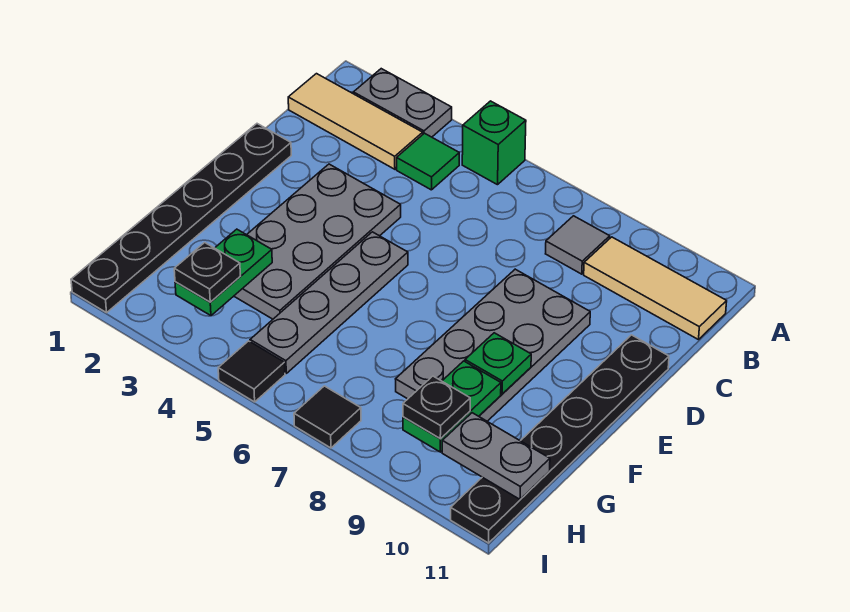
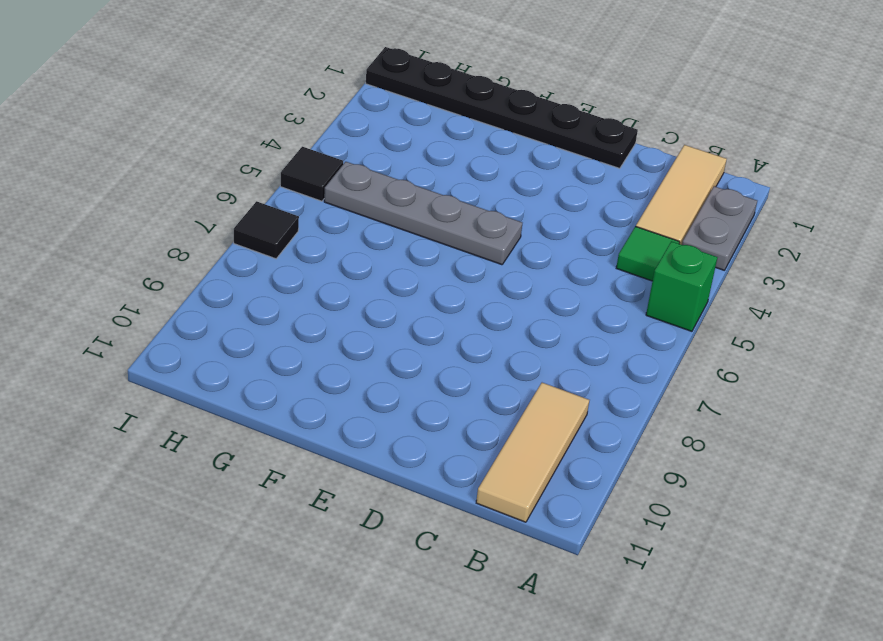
none -> grey tile B8 level 1
none -> grey plate D3:G4 level 1
none -> grey plate D8:G9 level 1

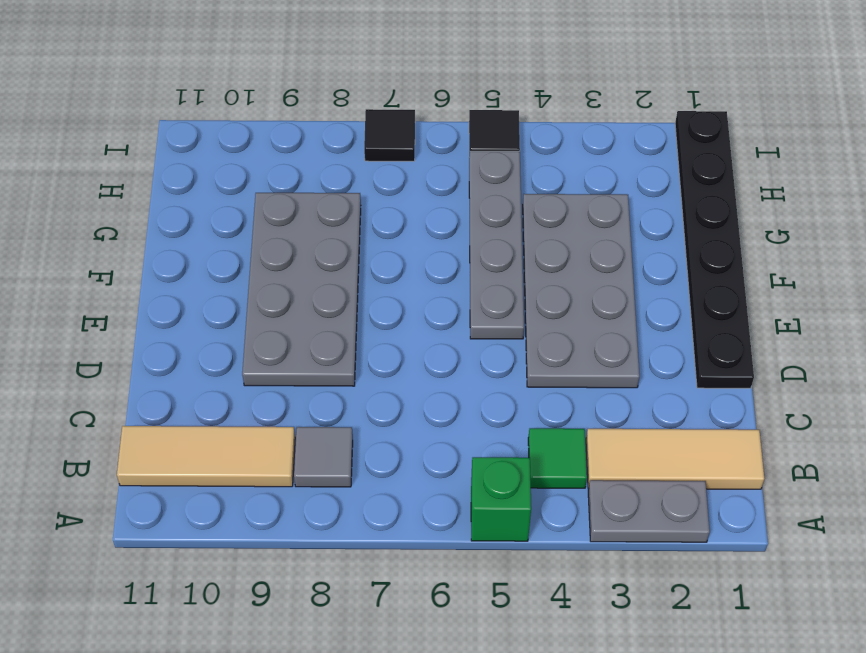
none -> black plate D11:I11 level 1
none -> green plate F9 level 2
none -> green plate G3:H3 level 2

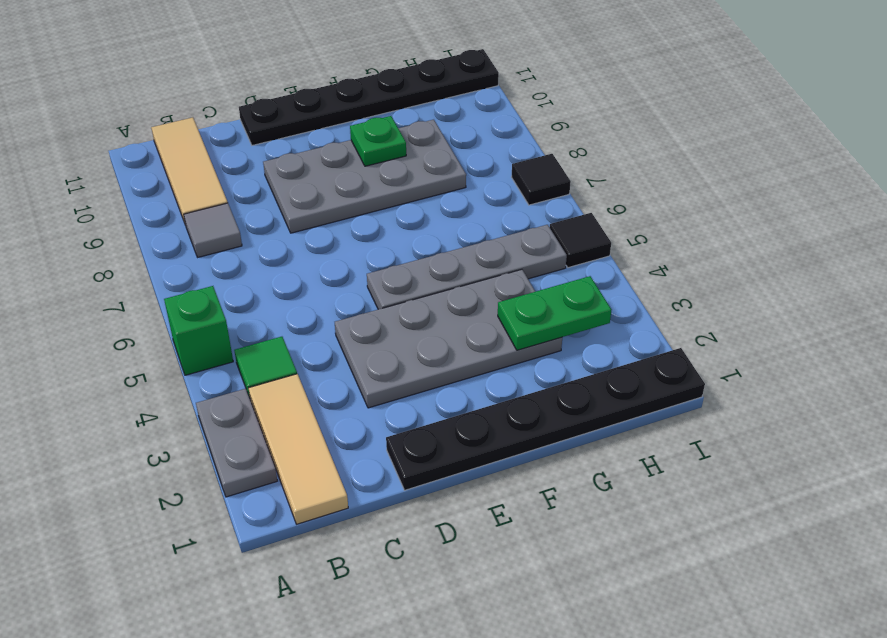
none -> green plate G9:H9 level 2
none -> grey plate H10:H11 level 2
none -> black plate H3 level 3

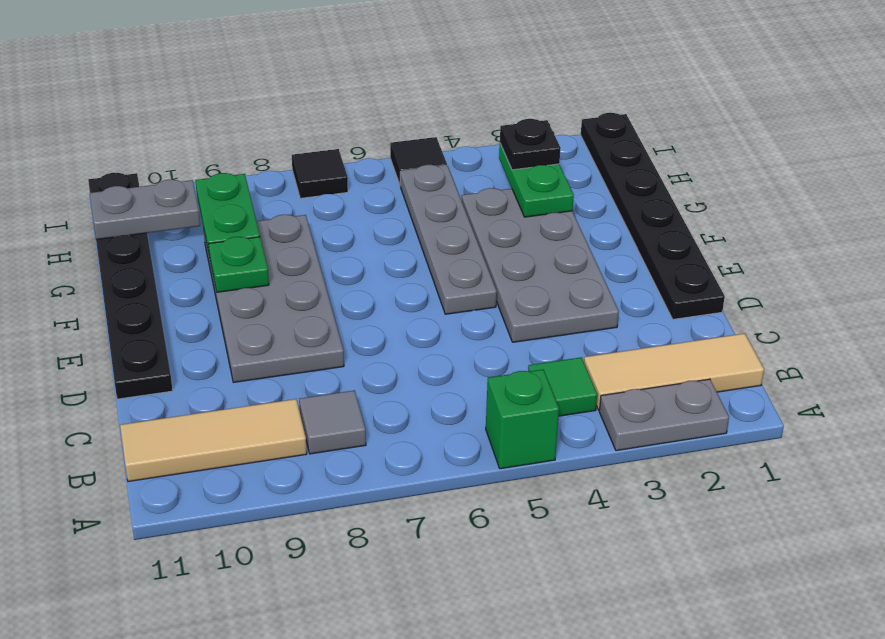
none -> black plate H9 level 3

